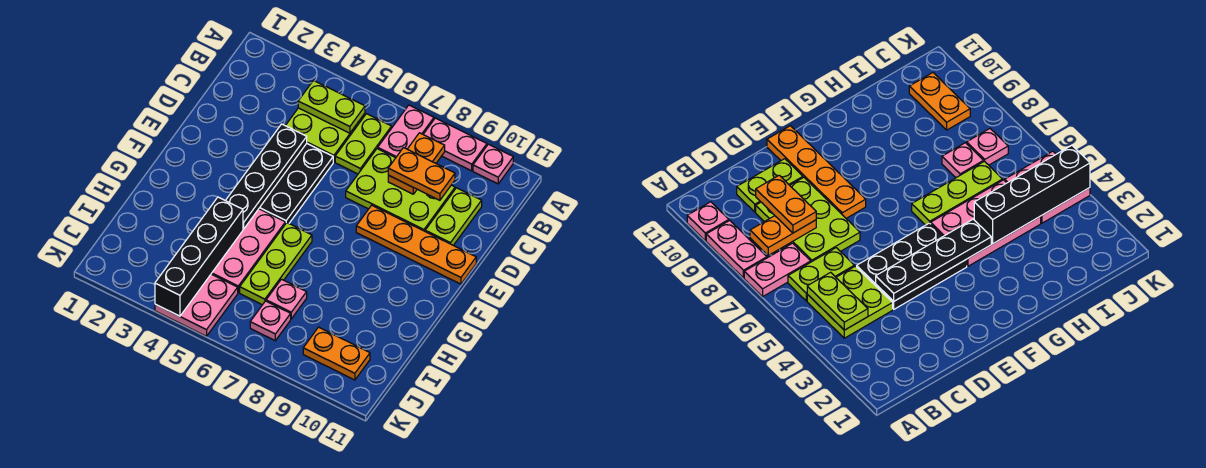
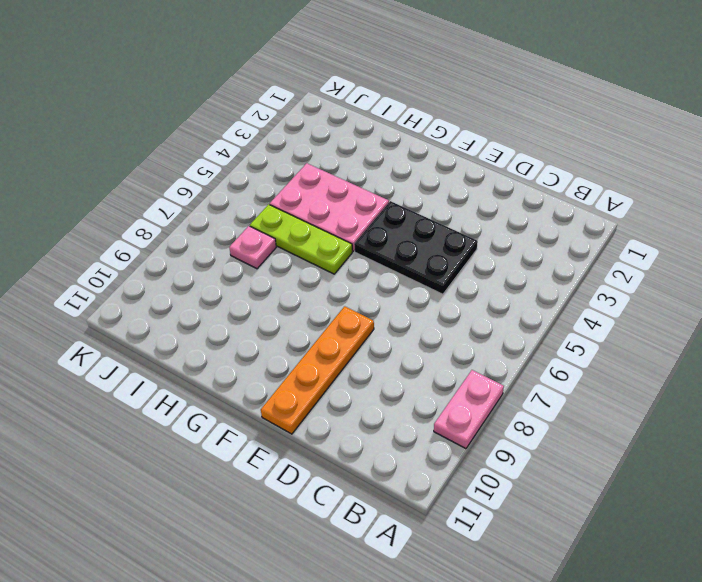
none -> pink plate A7:B7 level 1
none -> pink plate A10 level 1
none -> lime plate B4:C5 level 1

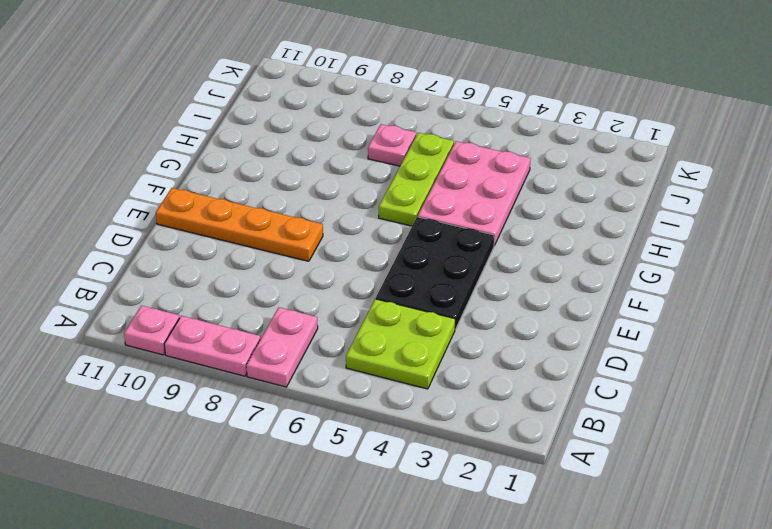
none -> lime plate B6:C6 level 1
none -> lime plate C7:D9 level 1
none -> lime plate C10:D10 level 1

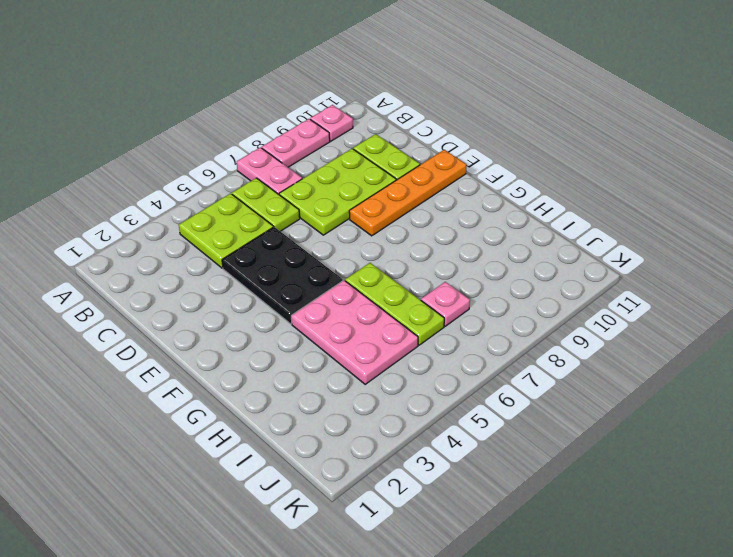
none -> pink plate J4:K5 level 1
none -> pink plate J7 level 1
none -> orange plate J9:J10 level 1

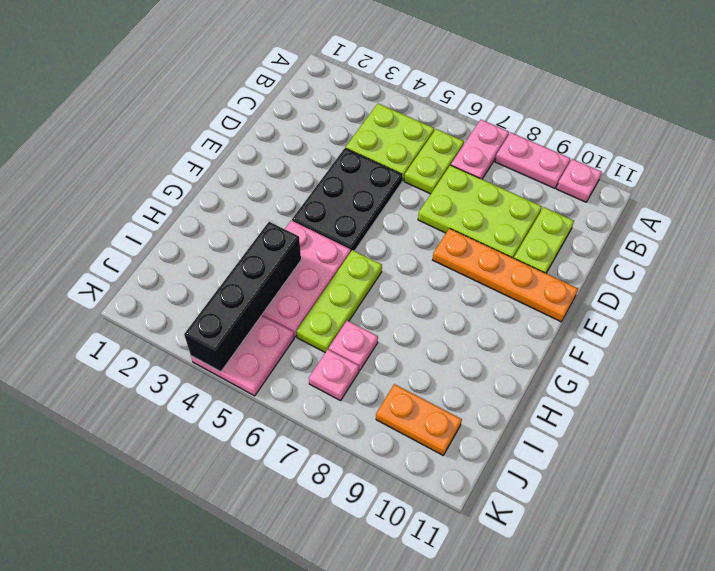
none -> lime plate B4:B5 level 2
none -> orange plate B8:C8 level 2
none -> black plate D4:G4 level 2

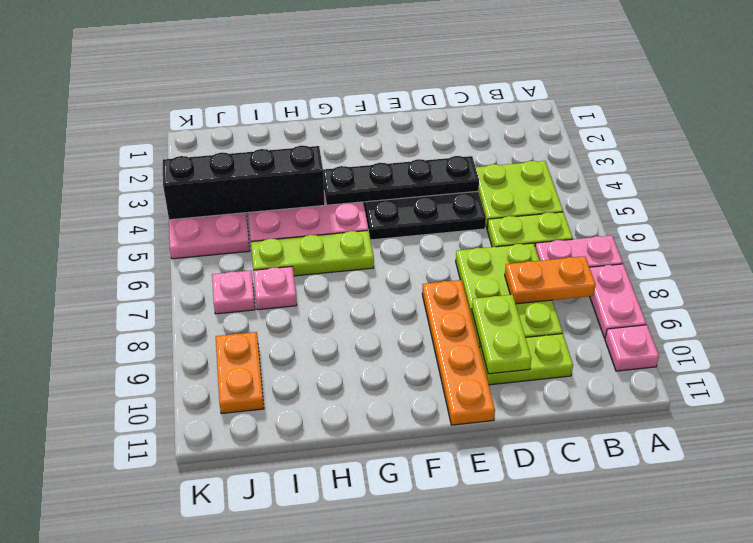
lime plate D9:D10 level 2 -> lime plate B4:B5 level 2
none -> orange plate C8:C9 level 3

